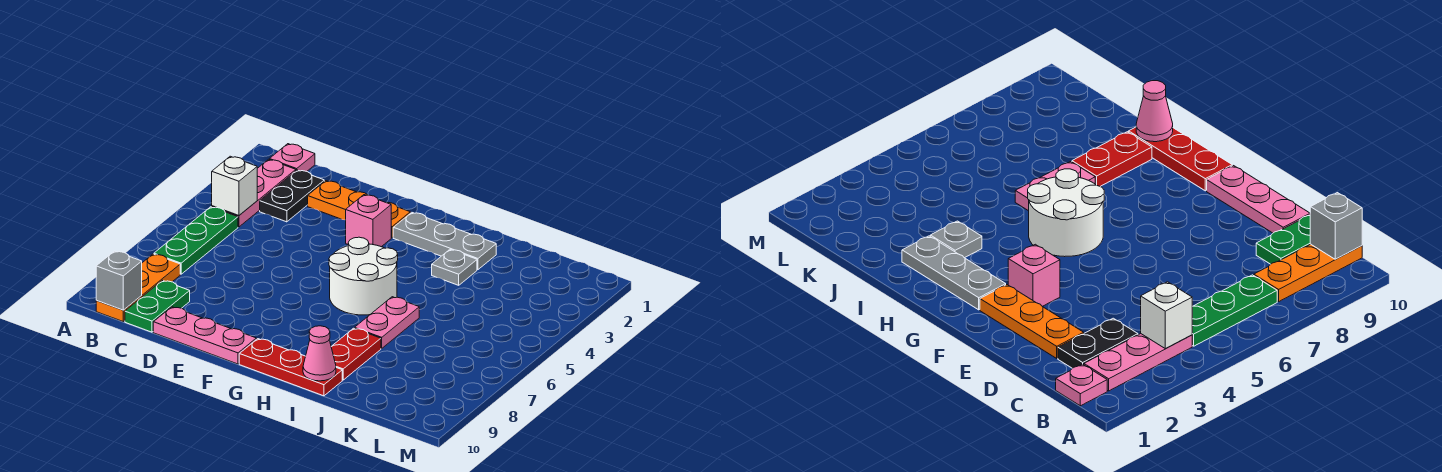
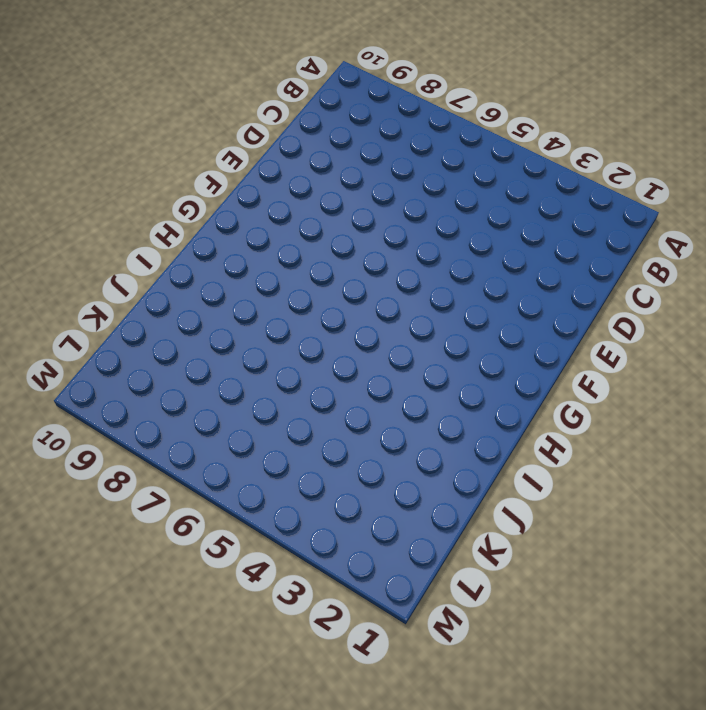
none -> pink plate B1 level 1
none -> pink plate B2:B4 level 1
none -> green plate B5:B7 level 1

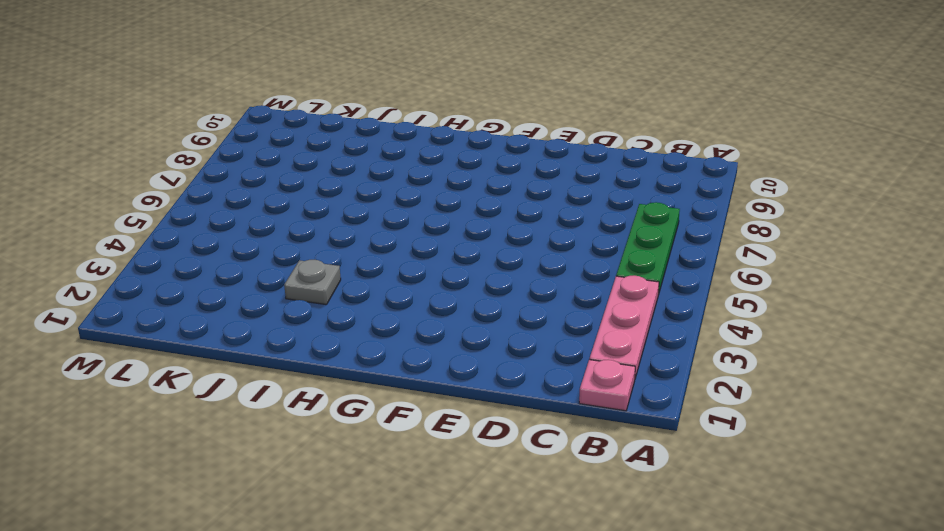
none -> orange plate B8:B10 level 1
none -> black plate C2:C3 level 1
none -> green plate C9:C10 level 1

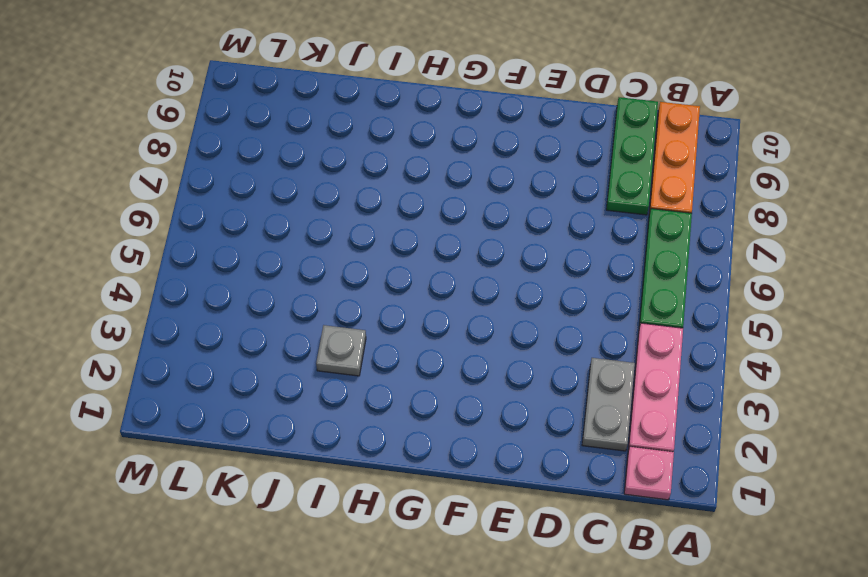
grey plate C2:C3 level 1 -> black plate C2:C3 level 1
green plate C8:C10 level 1 -> green plate C9:C10 level 1
none -> orange plate D2:F2 level 1
none -> pink plate D10:F10 level 1
none -> pink brick F3 level 1

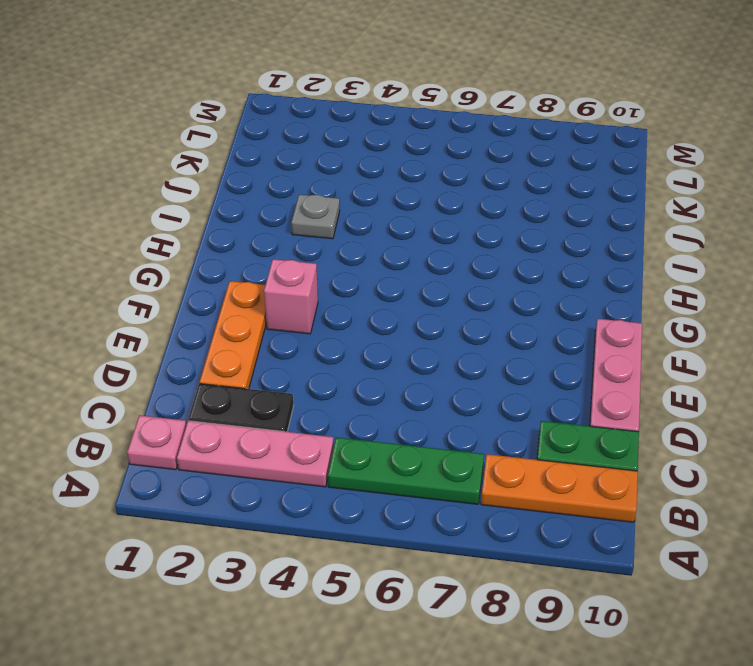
none -> grey plate G2:I2 level 1
none -> white round brick G5:H6 level 1
none -> red plate G10:I10 level 1

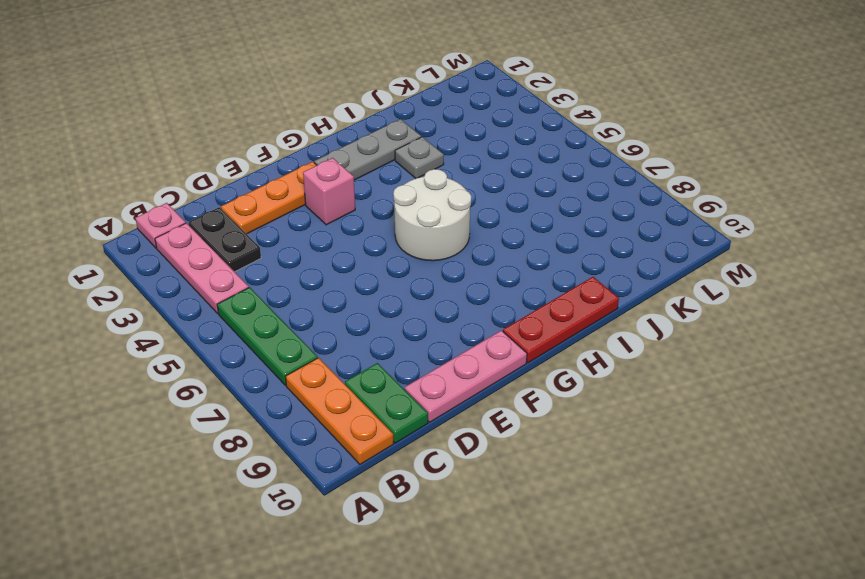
none -> pink plate I6:I7 level 1
none -> red plate I8:I9 level 1
none -> white brick B4 level 2

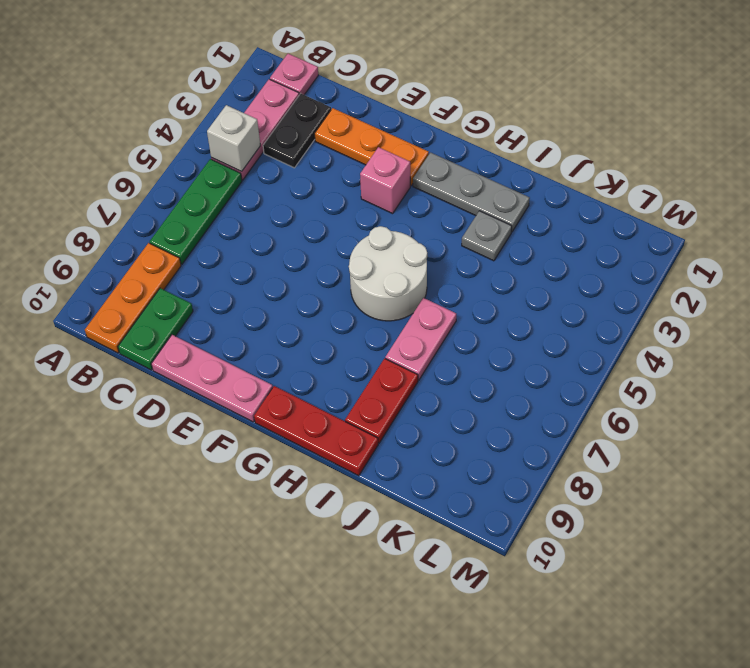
none -> grey brick B10 level 2
none -> pink cone I10 level 2

